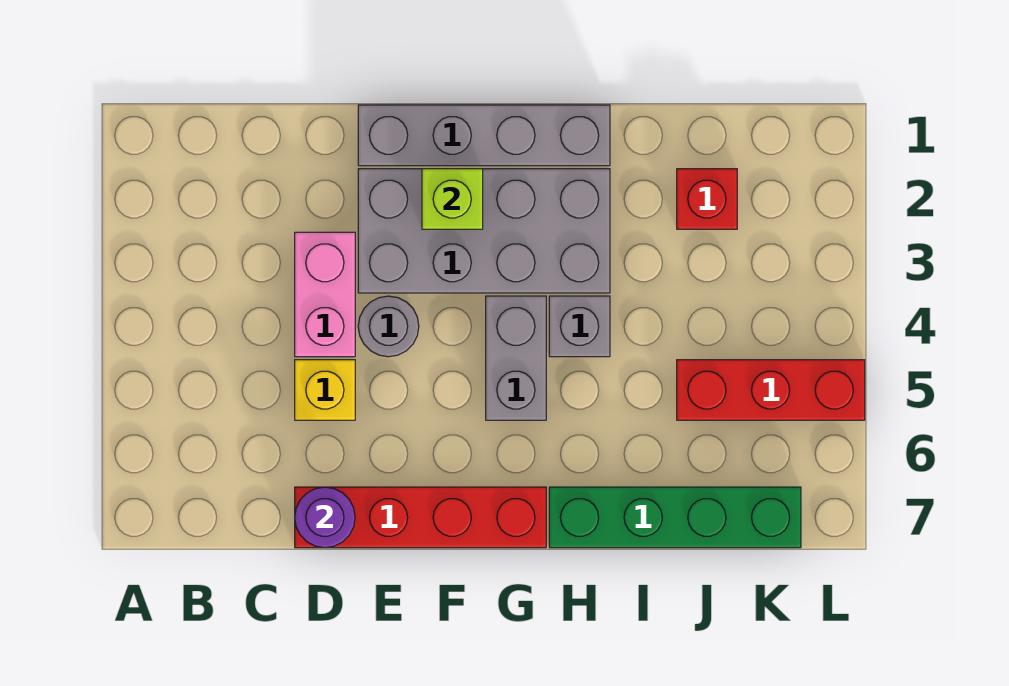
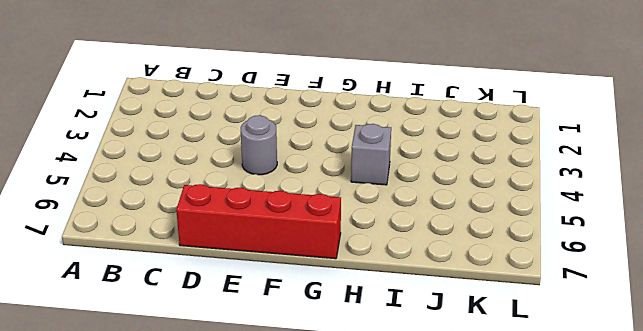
none -> pink brick D3:D4 level 1
none -> yellow brick D5 level 1
none -> grey brick E1:H1 level 1

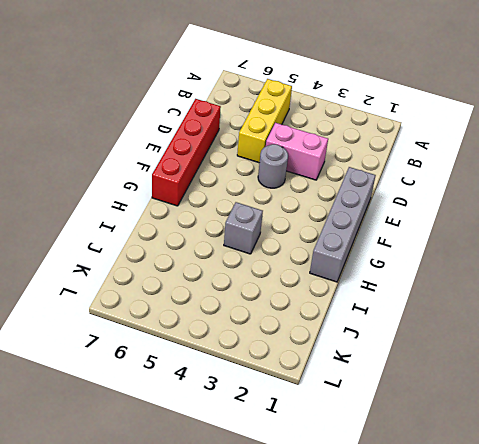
yellow brick B5:D5 level 1 -> yellow brick D5 level 1
none -> grey brick E2:H3 level 1
none -> grey brick G4:G5 level 1
none -> green brick H7:K7 level 1

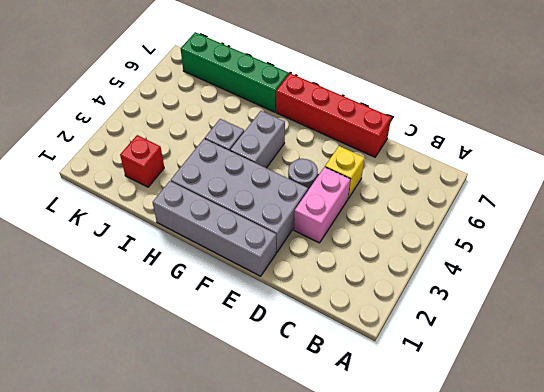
none -> red brick J5:L5 level 1
none -> purple round brick D7 level 2
none -> lime brick F2 level 2

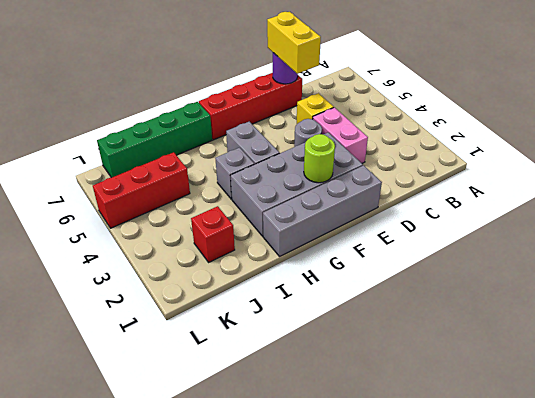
yellow brick D6:D7 level 3 -> none
lime round brick F2 level 2 -> lime brick F2 level 2

